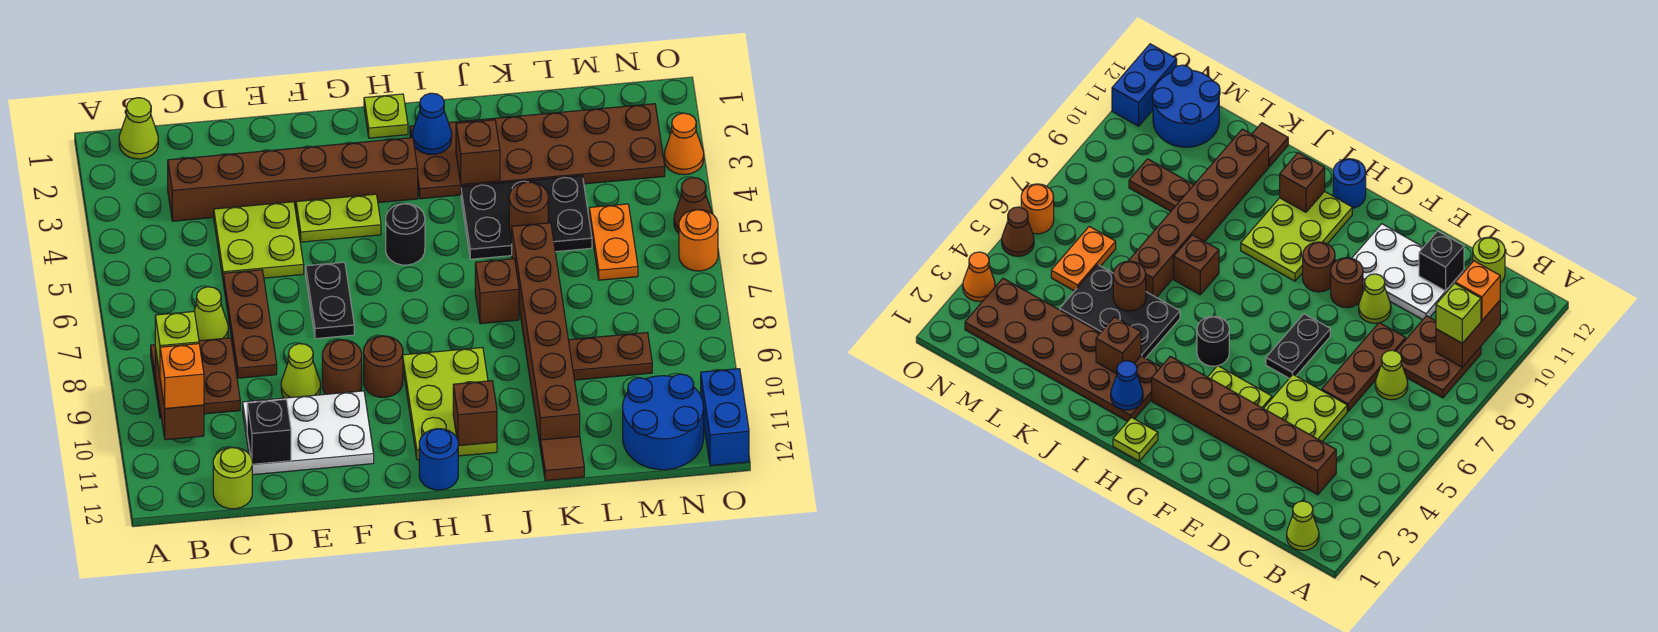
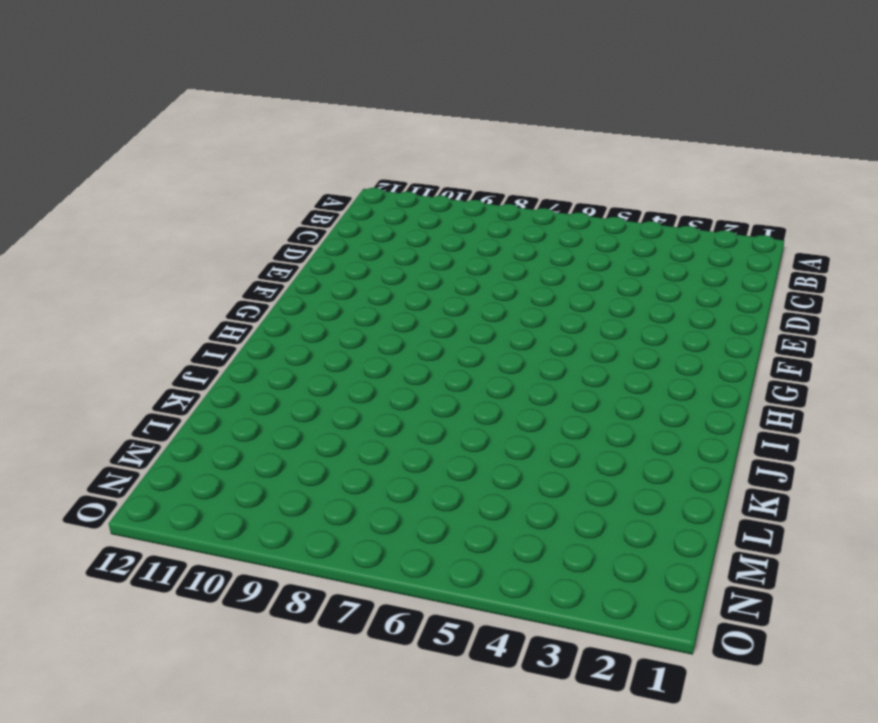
none -> lime cone B1 level 1
none -> brown plate B8:C9 level 1
none -> brown brick C3:H3 level 1
none -> lime cone C7 level 1

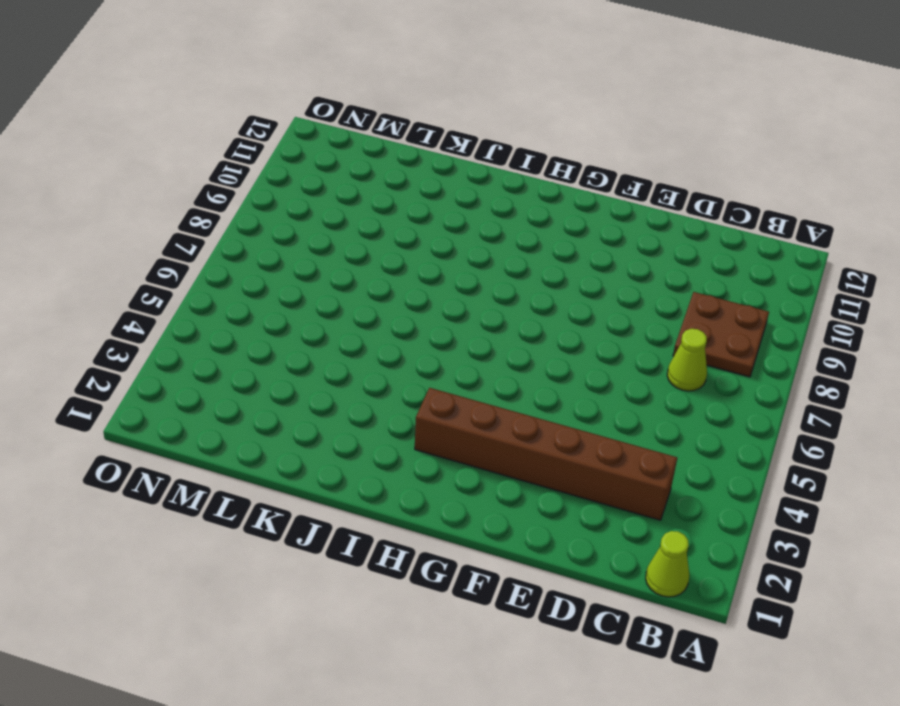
none -> lime round brick C12 level 1
none -> lime plate D4:E5 level 1
none -> brown plate D6:D8 level 1
none -> white plate D10:F11 level 1

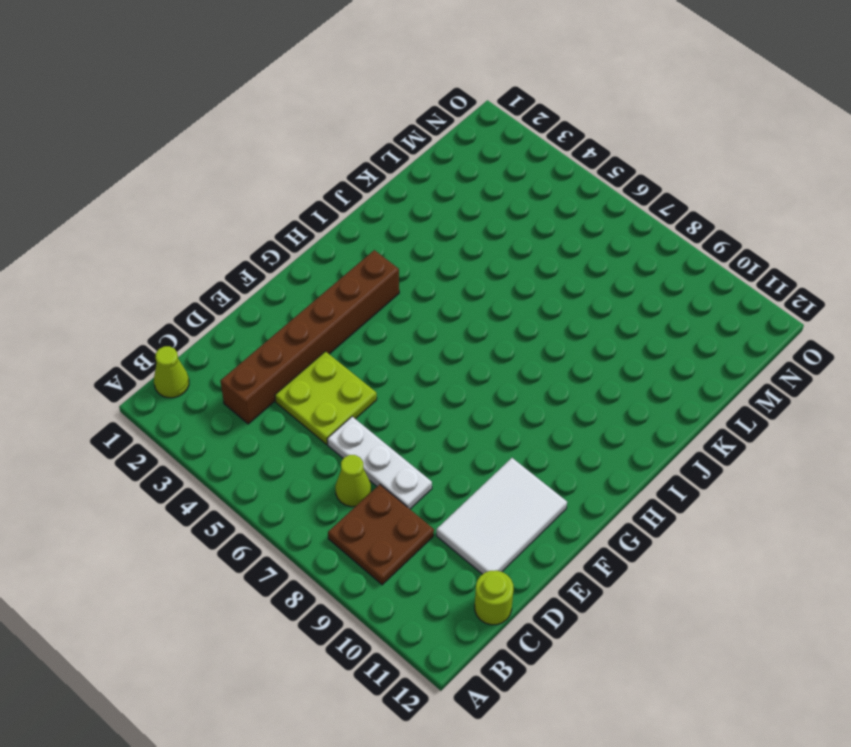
white plate D6:D8 level 1 -> brown plate D6:D8 level 1
white tile D10:F11 level 1 -> white plate D10:F11 level 1
none -> lime cone E9 level 1
none -> lime plate F4:G4 level 1
none -> black plate F6:F7 level 1
none -> brown round brick F9 level 1

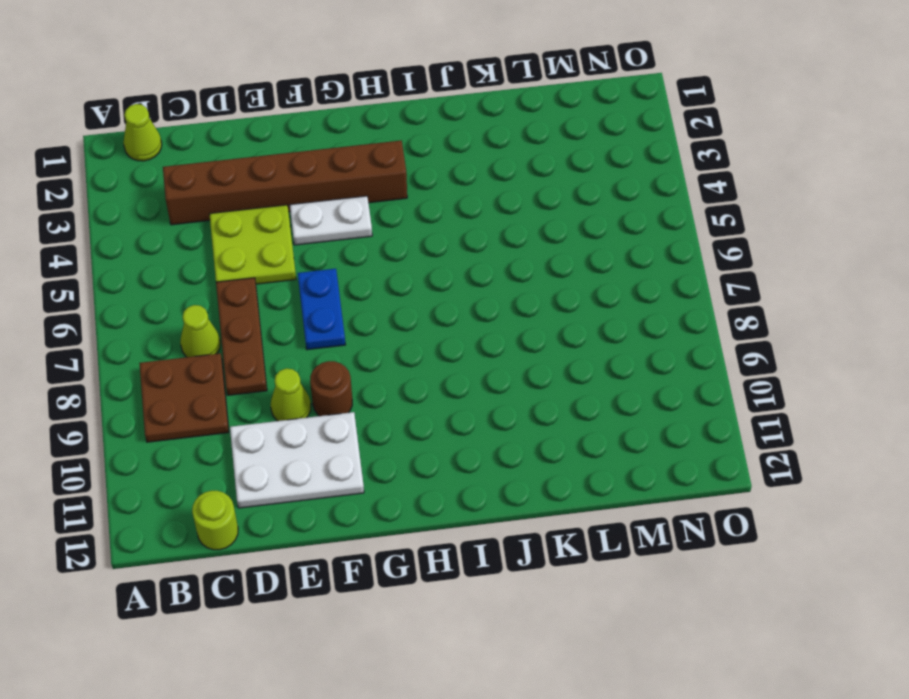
white plate F4:G4 level 1 -> lime plate F4:G4 level 1
blue plate F6:F7 level 1 -> black plate F6:F7 level 1
none -> brown round brick G9 level 1
none -> lime plate H1 level 1
none -> black round brick H5 level 1
none -> lime plate H9:I11 level 1

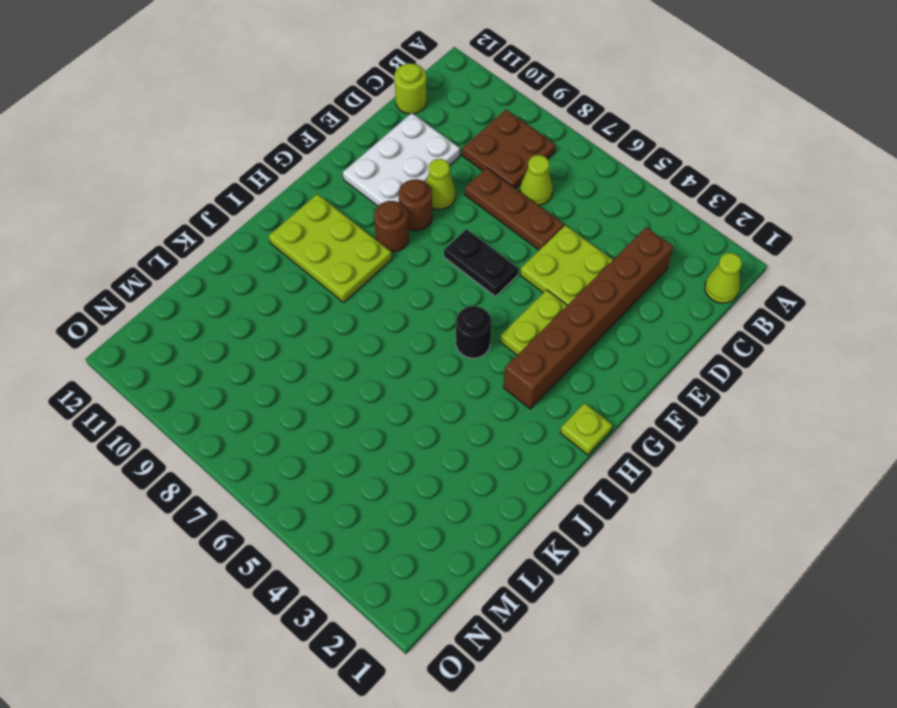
none -> blue round brick H12 level 1
none -> brown plate I2:N3 level 1
none -> black plate J4:L5 level 1
none -> brown brick J7 level 1

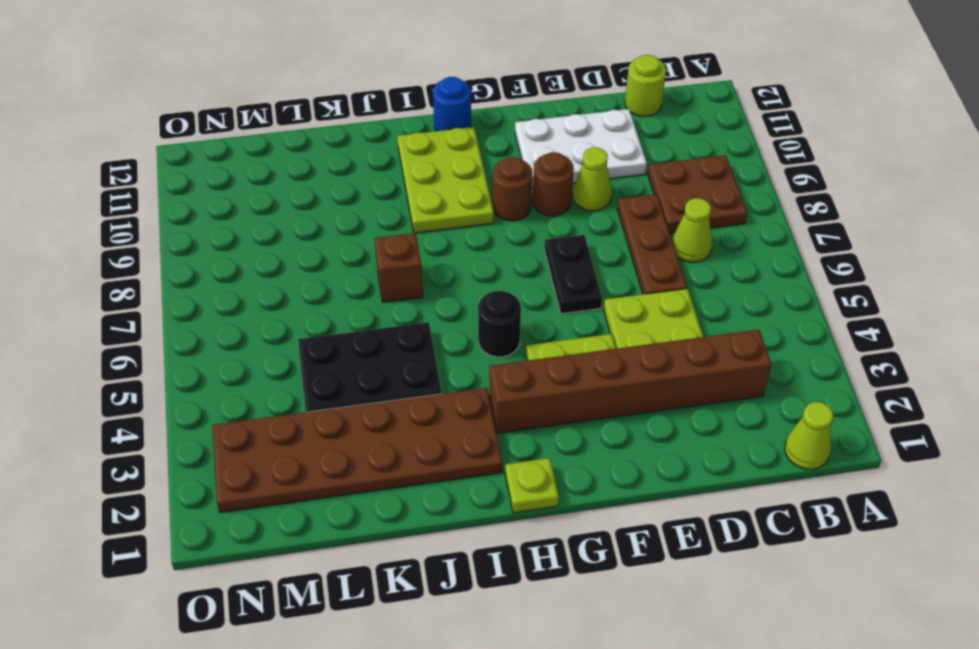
none -> brown brick K6:K11 level 1
none -> brown tile K12 level 1
none -> brown plate L9:M9 level 1
none -> orange plate M5:M6 level 1

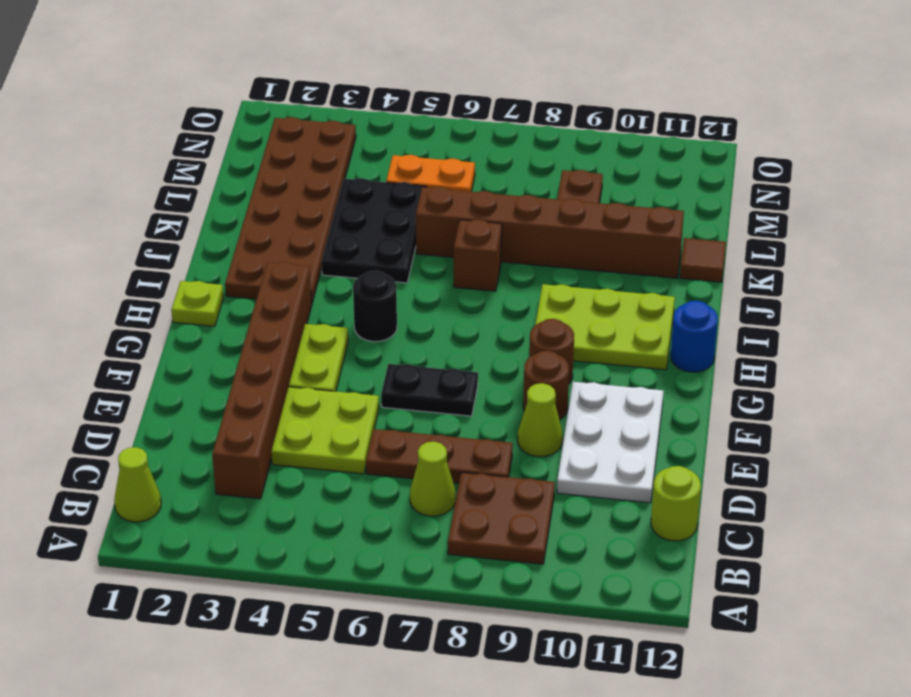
none -> blue round brick M11:N12 level 1
none -> orange cone O3 level 1
none -> brown cone O5 level 1
none -> orange round brick O6 level 1

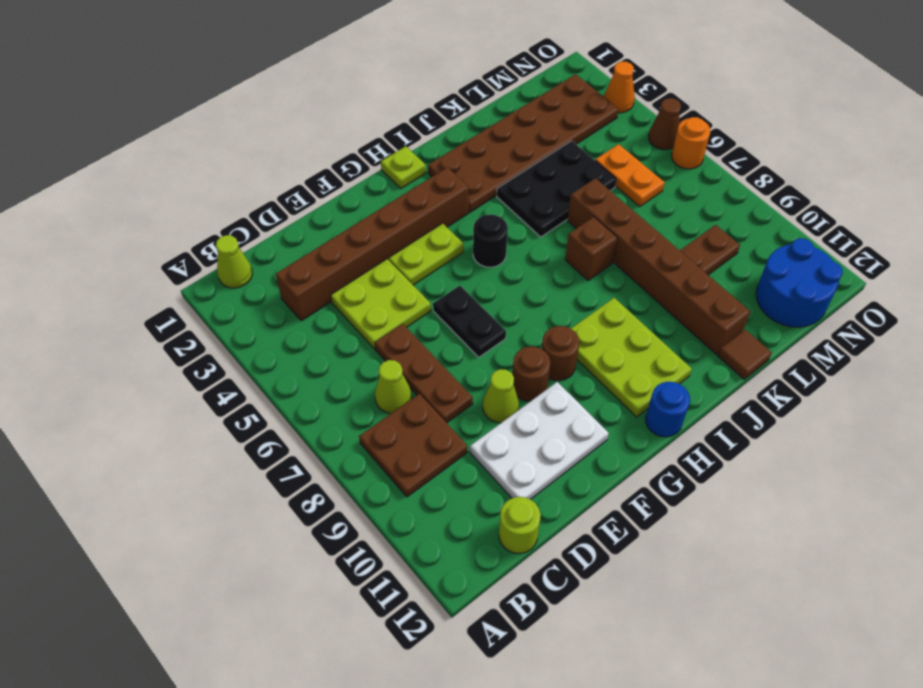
none -> blue brick O11:O12 level 1
none -> brown brick B9:B10 level 2
none -> black brick D11 level 2
none -> blue cone I2 level 2

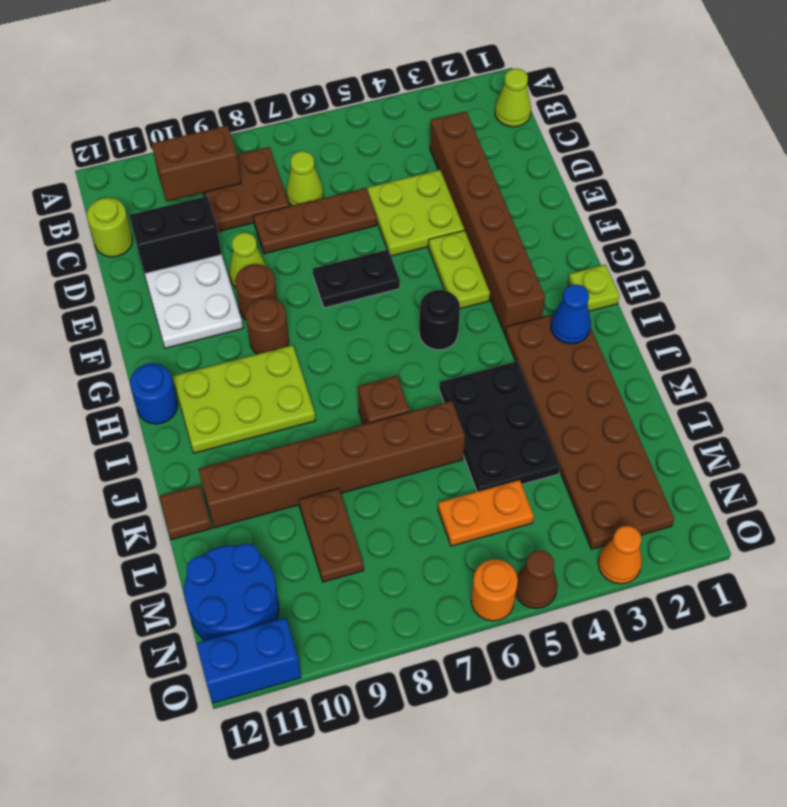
black brick D10:D11 level 2 -> black brick D11 level 2
none -> brown brick I11 level 2
none -> brown brick J3 level 2
none -> brown round brick K5 level 2
none -> lime brick B9 level 3

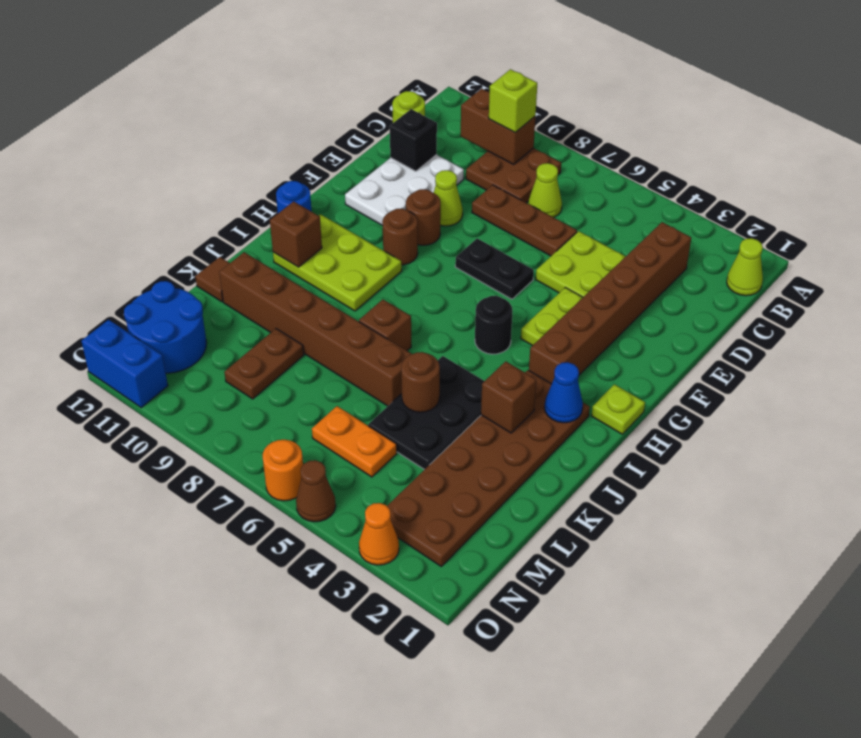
none -> orange brick B10 level 3

